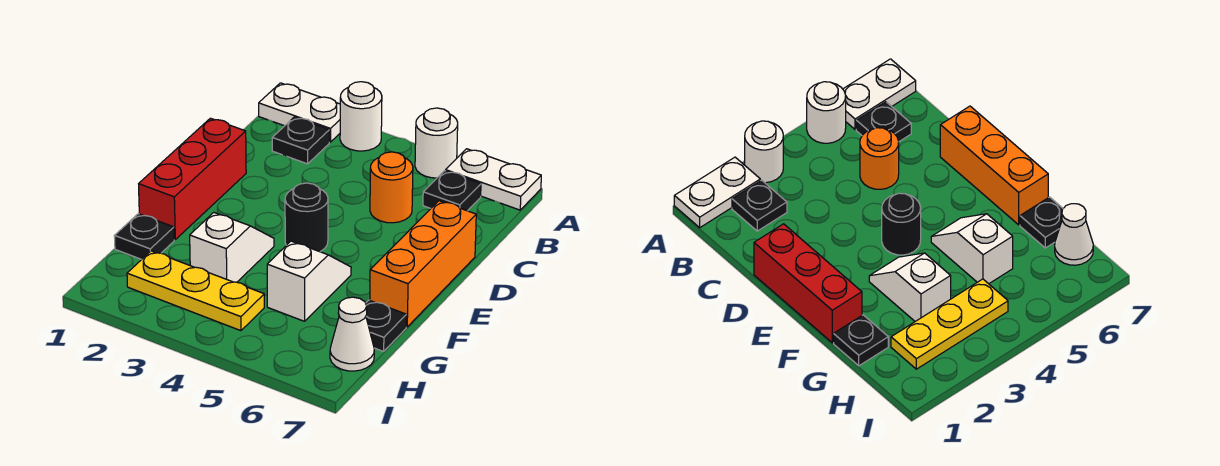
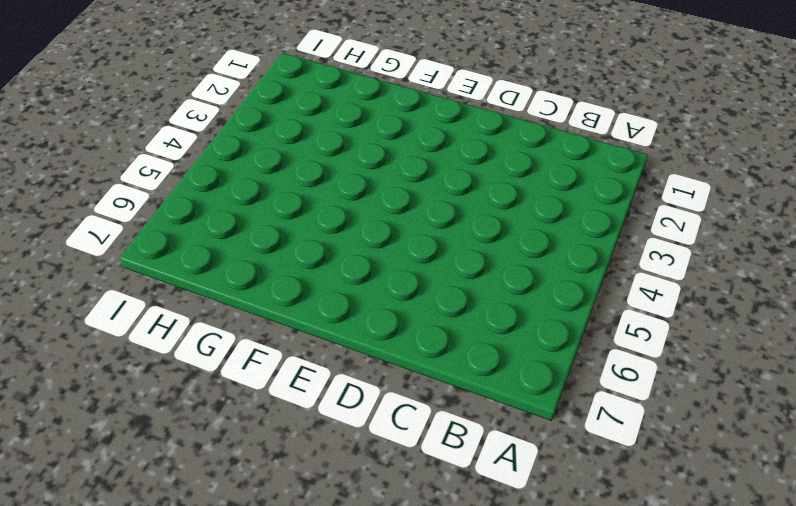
none -> white plate A1:A2 level 1
none -> white round brick A3 level 1
none -> white round brick A5 level 1

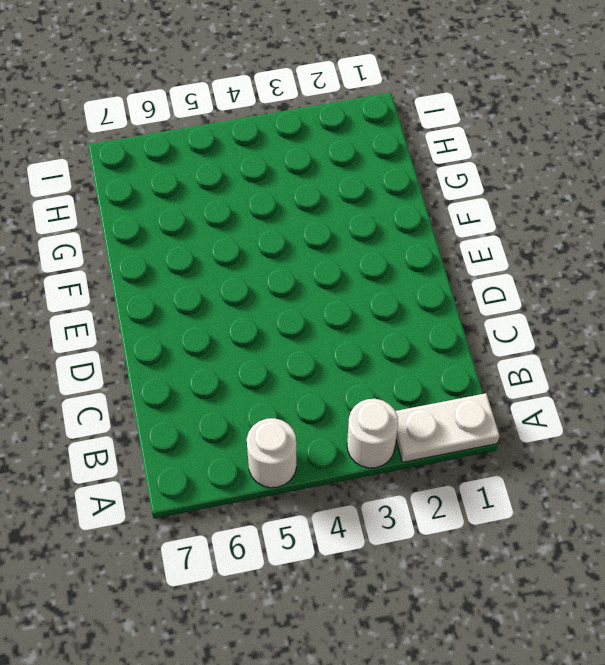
none -> white plate A6:A7 level 1
none -> black plate B2 level 1
none -> black plate B6 level 1

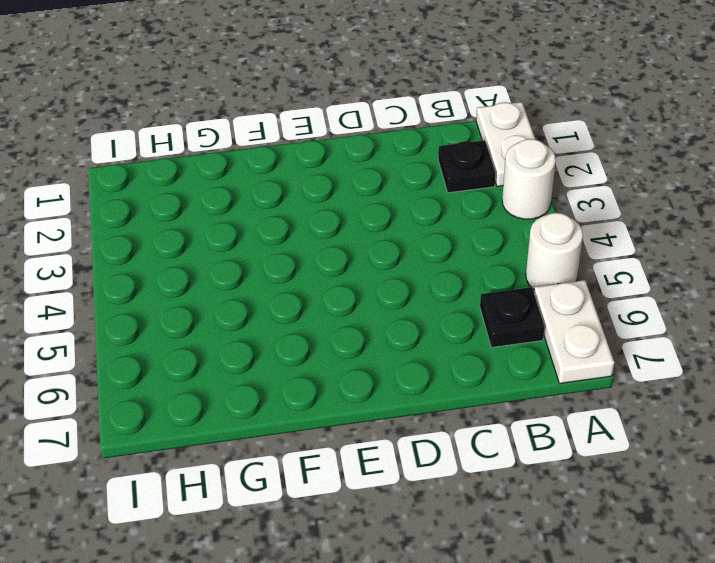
none -> orange round brick C5 level 1
none -> red brick D1:F1 level 1
none -> orange brick D7:F7 level 1

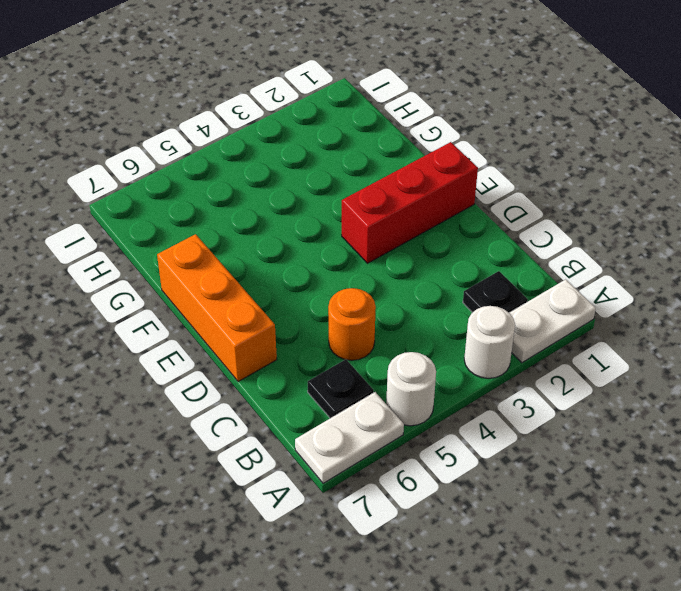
red brick E1:E3 level 1 -> red brick D1:F1 level 1
none -> black round brick E4 level 1
none -> white slope F3:G3 level 1 top G
none -> white slope F5:G5 level 1 top G

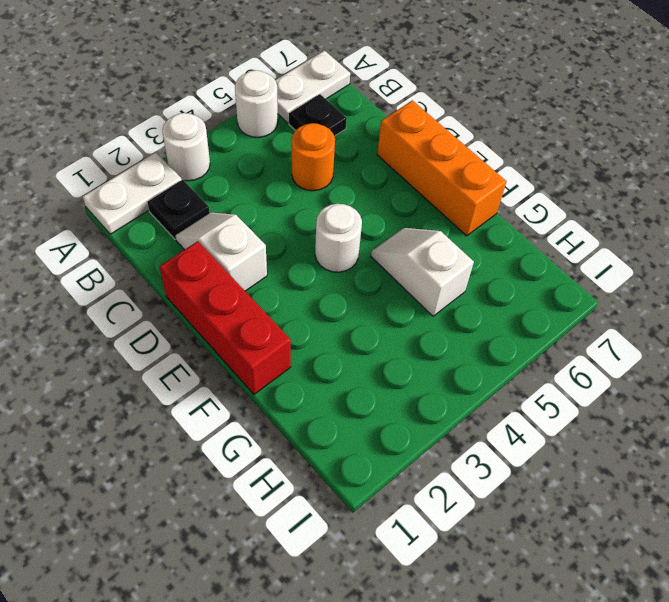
white slope C2:D2 level 1 top D -> white slope F3:G3 level 1 top G
white round brick E4 level 1 -> black round brick E4 level 1
none -> black plate G1 level 1
none -> black plate G7 level 1
none -> yellow plate H2:H4 level 1

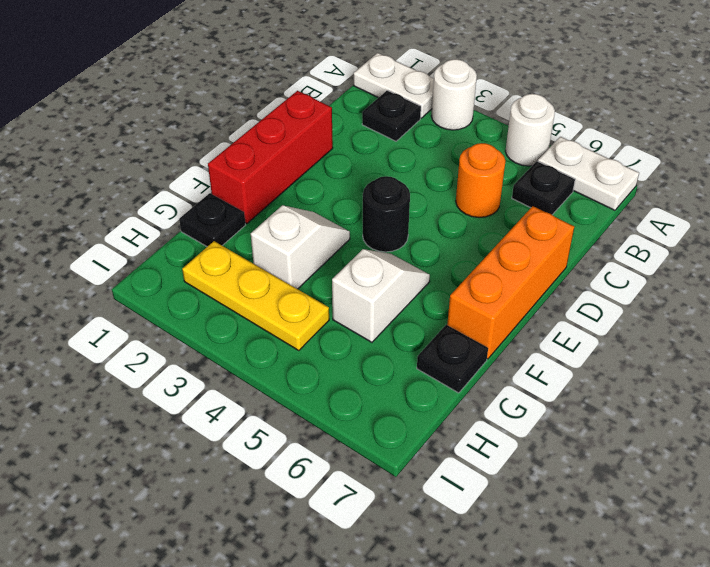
none -> white cone H7 level 1

